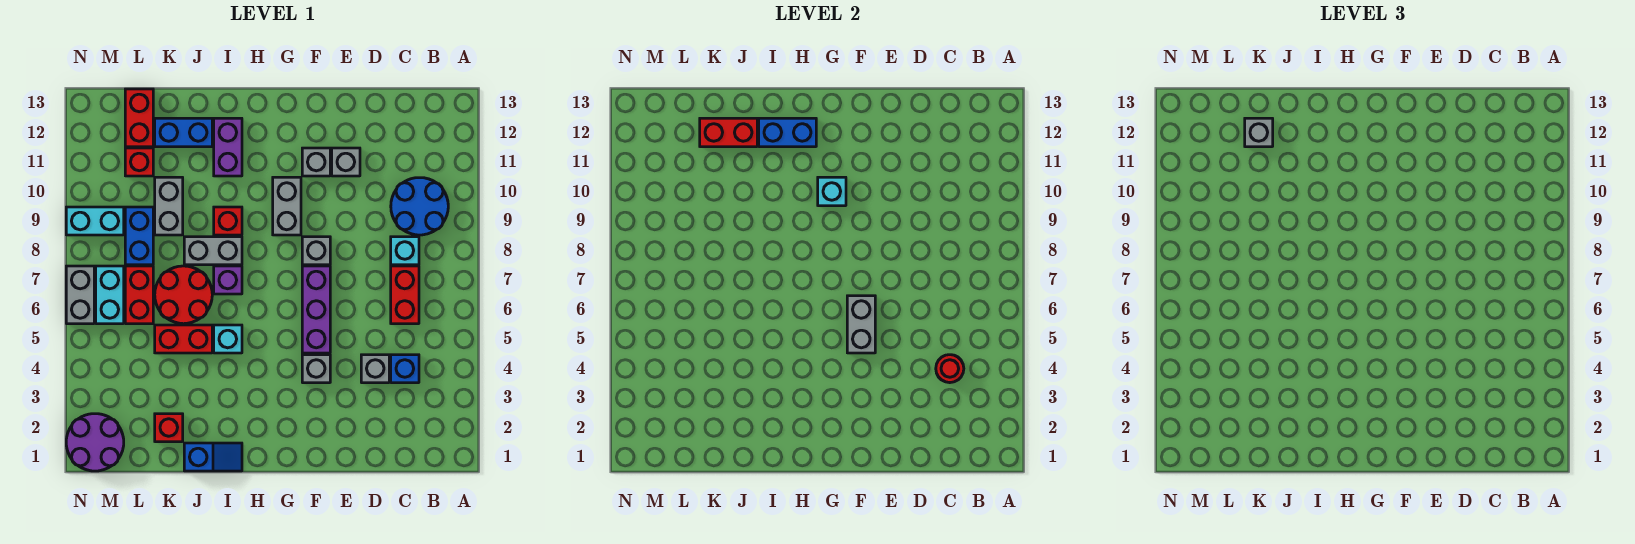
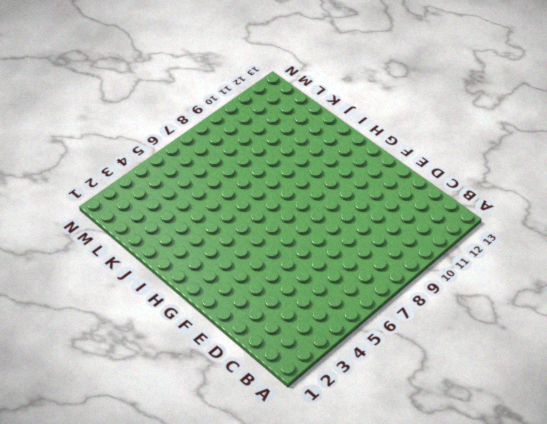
none -> blue round brick B9:C10 level 1
none -> blue brick C4 level 1
none -> red brick C6:C7 level 1
none -> cyan brick C8 level 1

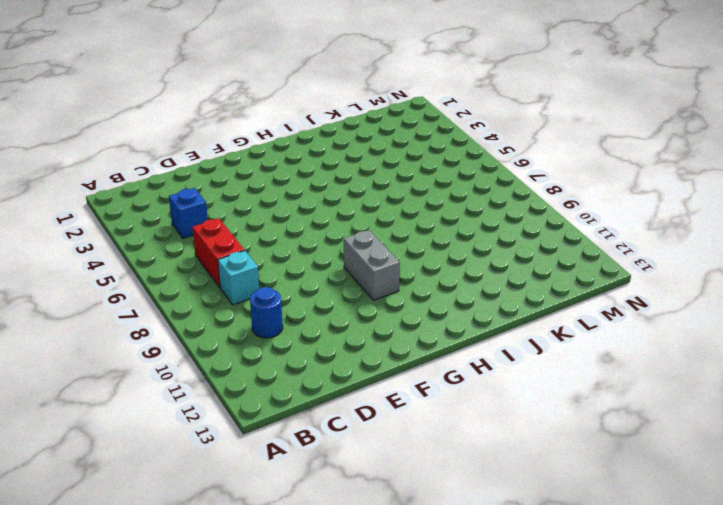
blue round brick C10 level 1 -> blue round brick B9:C10 level 1
none -> grey brick D4 level 1
none -> grey brick E11 level 1
none -> grey brick F4 level 1
none -> purple brick F5:F7 level 1

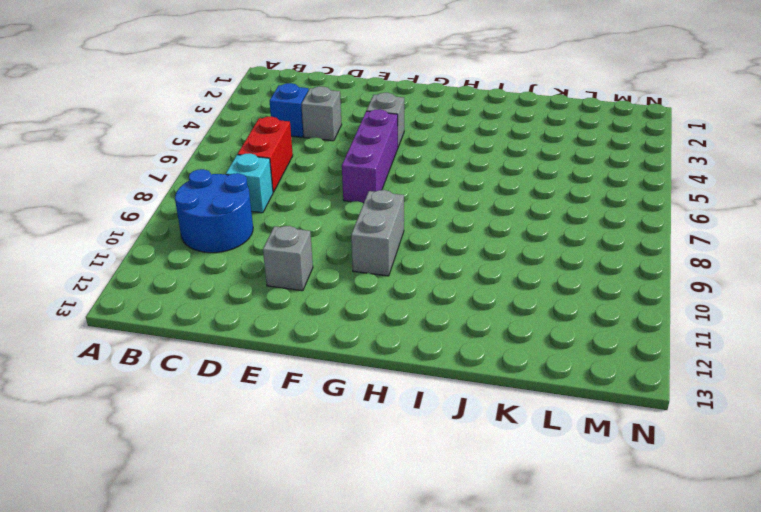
none -> grey brick F8 level 1
none -> grey brick F11 level 1
none -> blue slope I1:J1 level 1 top J
none -> cyan brick I5 level 1

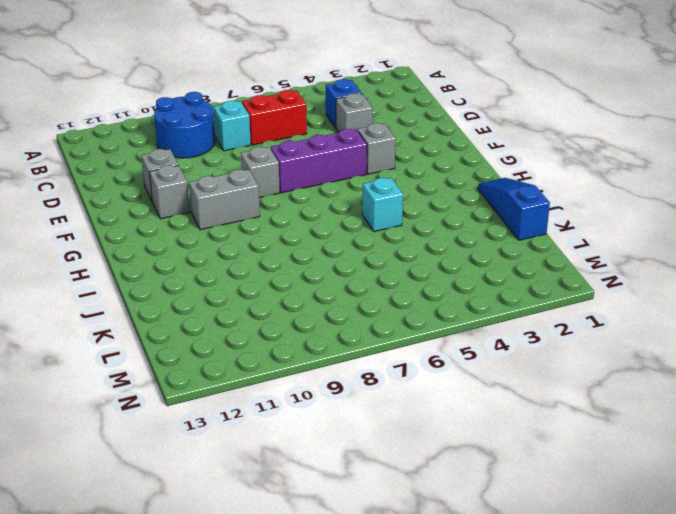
blue slope I1:K1 level 1 top K -> blue slope I1:J1 level 1 top J
none -> purple brick I7 level 1
none -> grey brick I8:J8 level 1
none -> red brick I9 level 1
none -> purple brick I11:I12 level 1

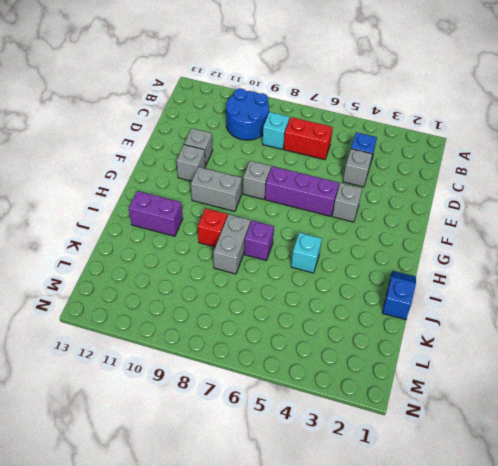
none -> red brick J5:K5 level 1
none -> red round brick J6:K7 level 1
none -> blue brick J12:K12 level 1
none -> red brick K2 level 1

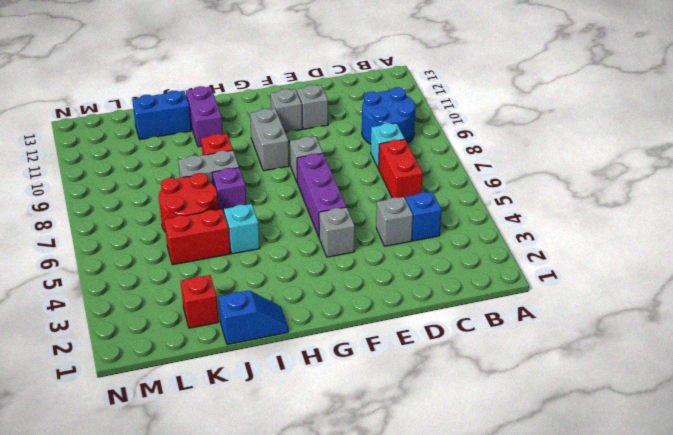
none -> grey brick K9:K10 level 1
none -> red brick L6:L7 level 1
none -> blue brick L8:L9 level 1
none -> red brick L11 level 1

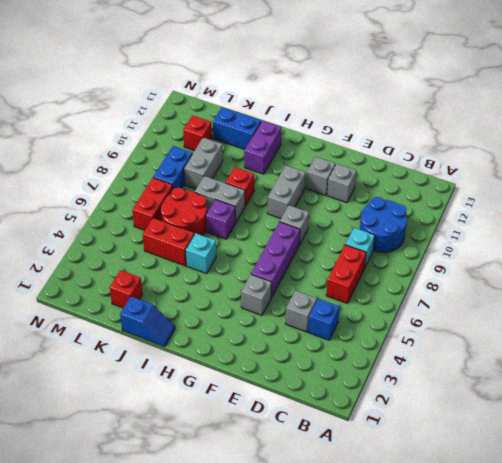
none -> red brick L12:L13 level 1
none -> purple round brick M1:N2 level 1
none -> cyan brick M6:M7 level 1
none -> cyan brick M9:N9 level 1

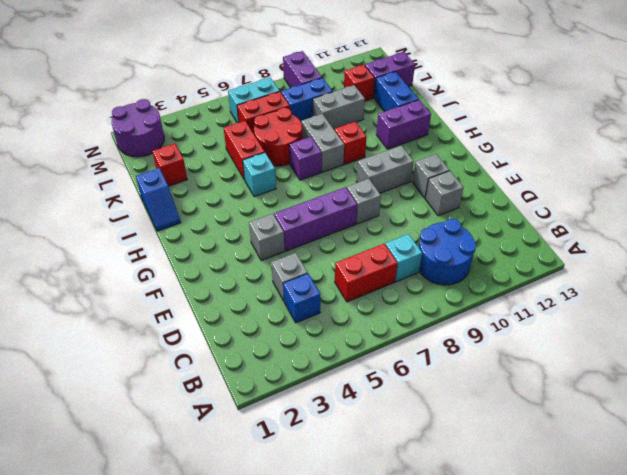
purple brick L12:L13 level 1 -> red brick L12:L13 level 1
purple brick M9:N9 level 1 -> cyan brick M9:N9 level 1
none -> grey brick N6:N7 level 1
none -> red round brick C4 level 2
none -> grey brick F5:F6 level 2
none -> cyan brick G10 level 2

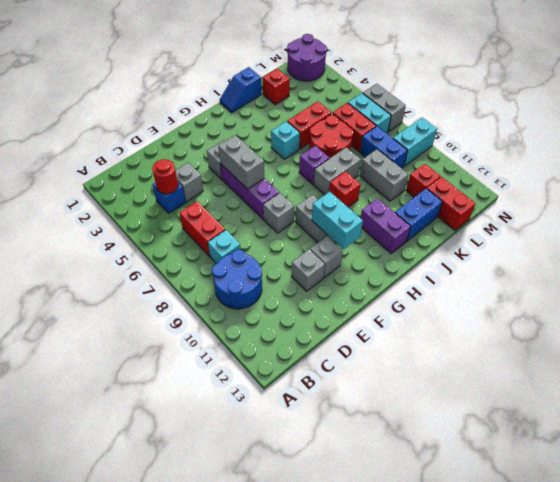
cyan brick G10:G11 level 2 -> cyan brick G10 level 2
none -> blue brick H12:I12 level 2
none -> red brick J12:K12 level 2
none -> grey brick K12 level 3

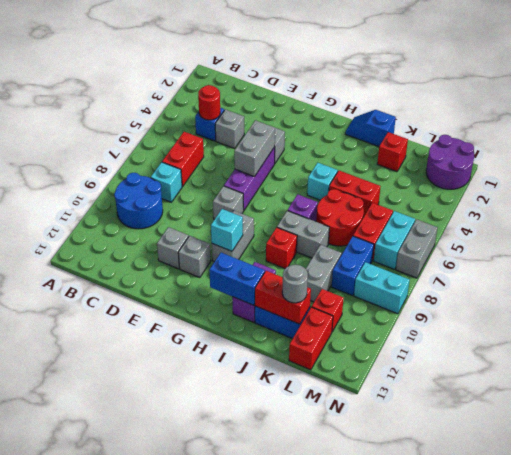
grey round brick K12 level 3 -> grey brick K12 level 3

